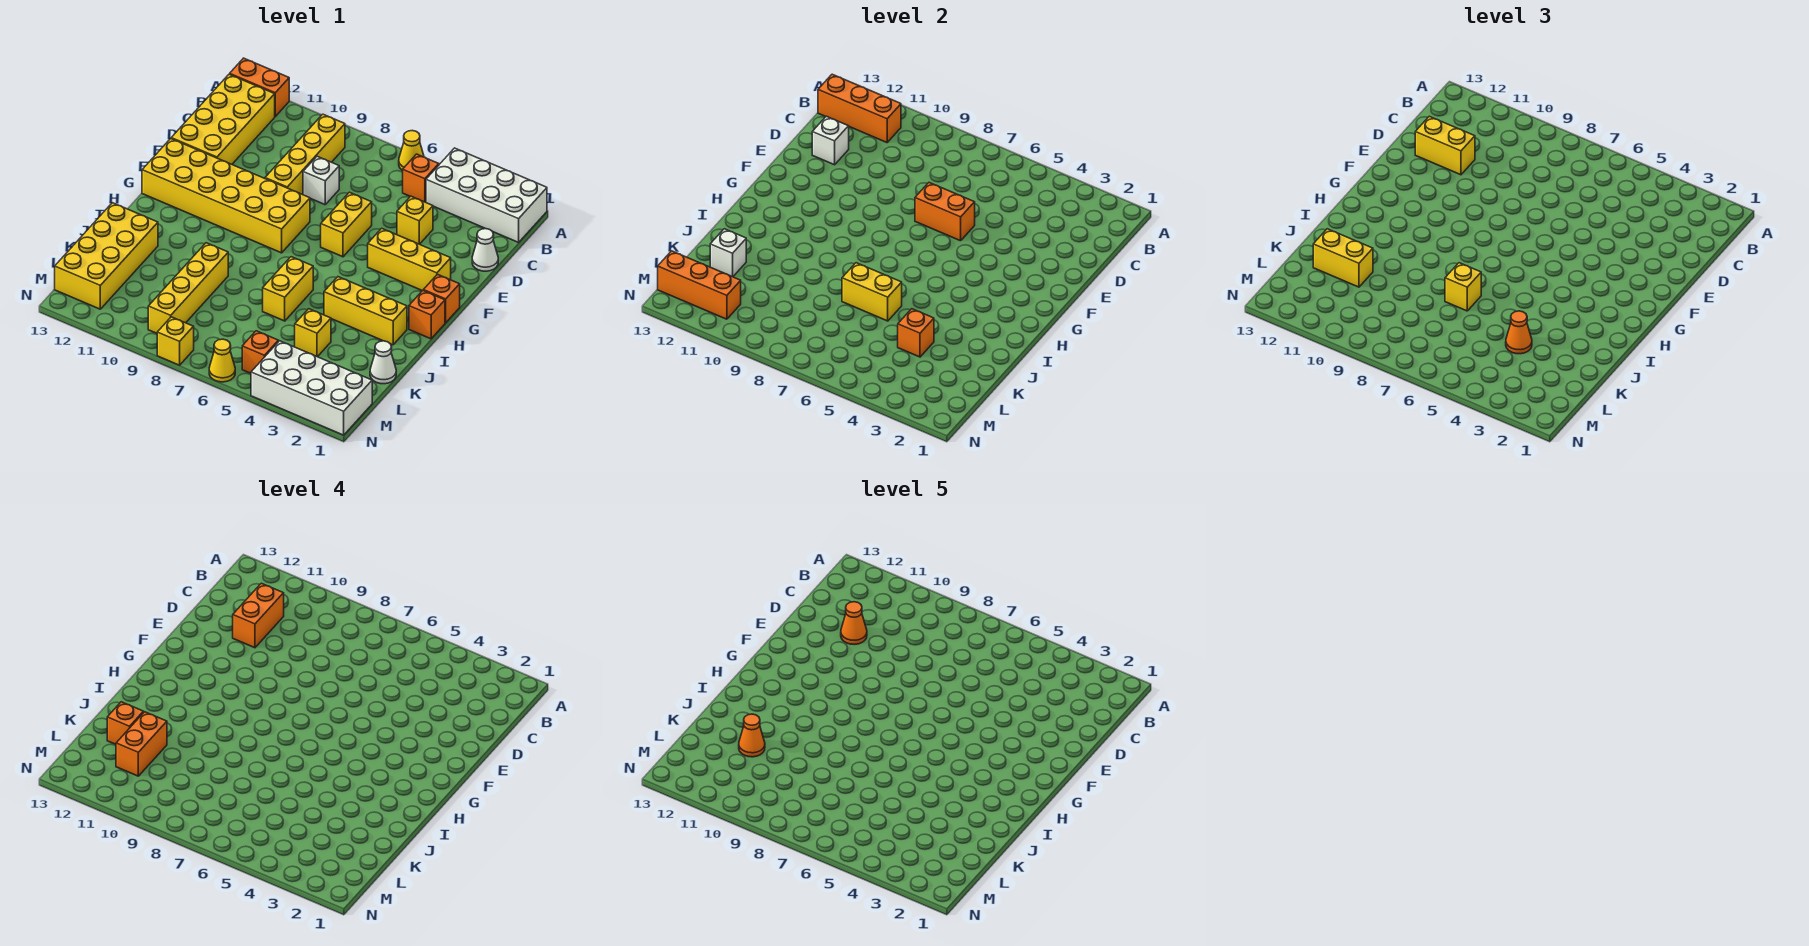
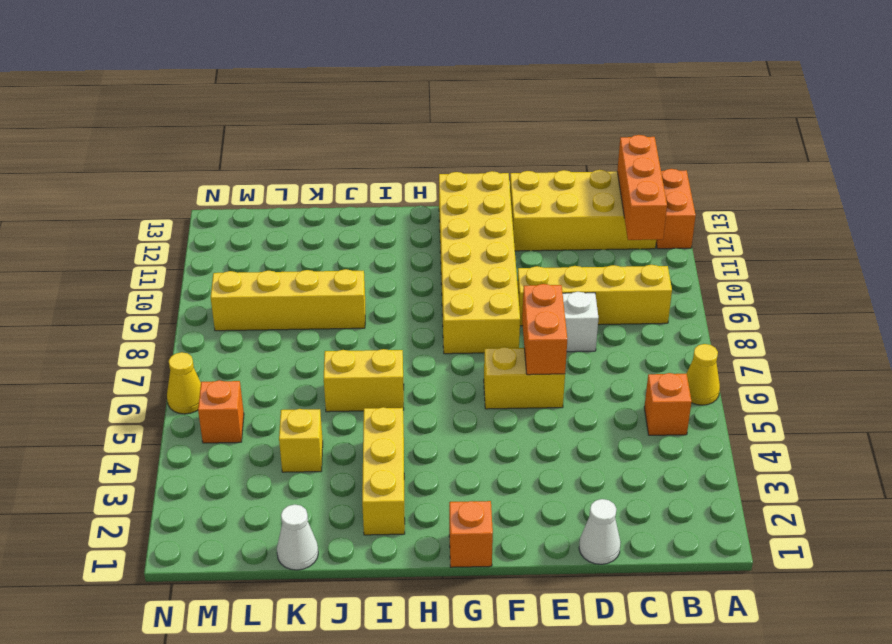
none -> white brick A1:B4 level 1
none -> yellow brick D4 level 1
none -> yellow brick F2:F4 level 1
none -> orange brick H1 level 1

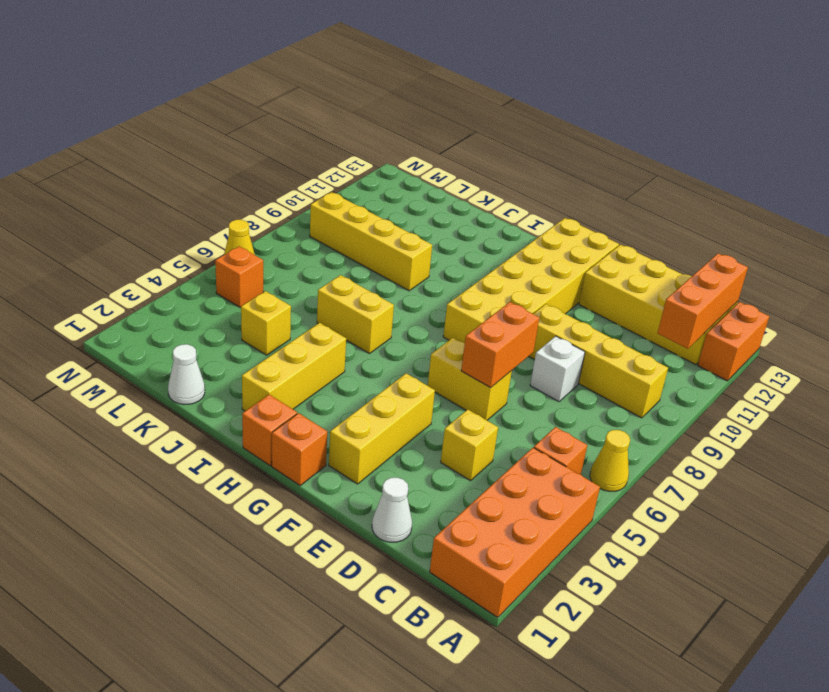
orange brick A1:B4 level 1 -> white brick A1:B4 level 1
none -> yellow brick J12:M13 level 1
none -> white brick M1:N4 level 1
none -> yellow brick N8 level 1
none -> white brick D12 level 2

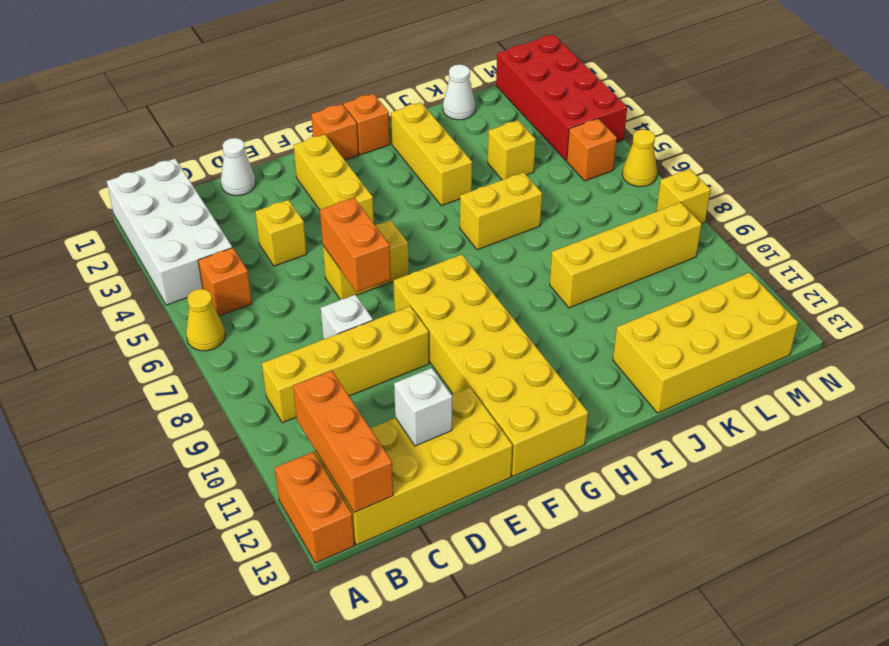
red brick M1:N4 level 1 -> white brick M1:N4 level 1
none -> yellow brick J6:J7 level 2
none -> orange brick K4 level 2
none -> white brick K12 level 2
none -> orange brick M11:M13 level 2

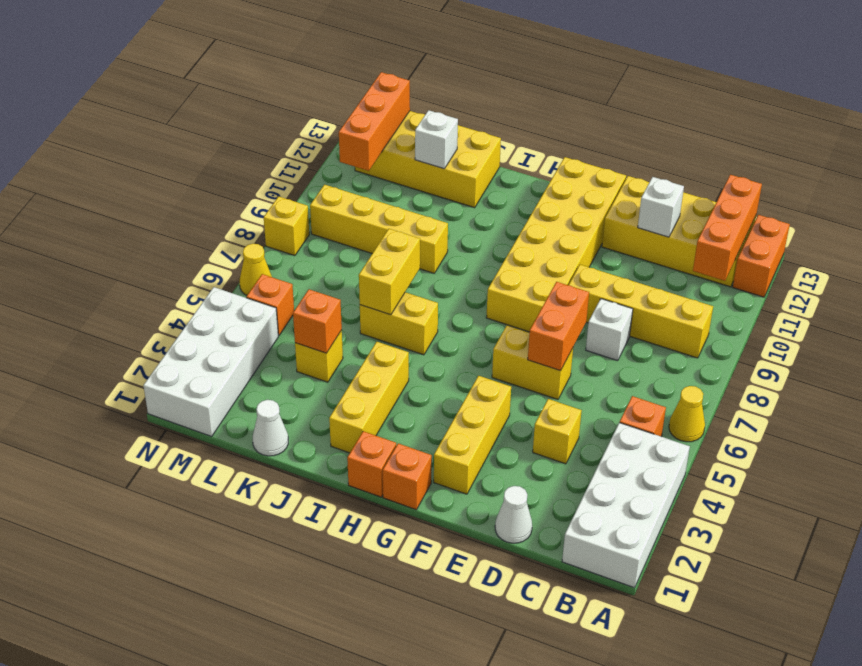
none -> yellow brick D11:D12 level 3
none -> yellow brick J7 level 3
none -> orange cone K4 level 3
none -> yellow brick K11:K12 level 3

